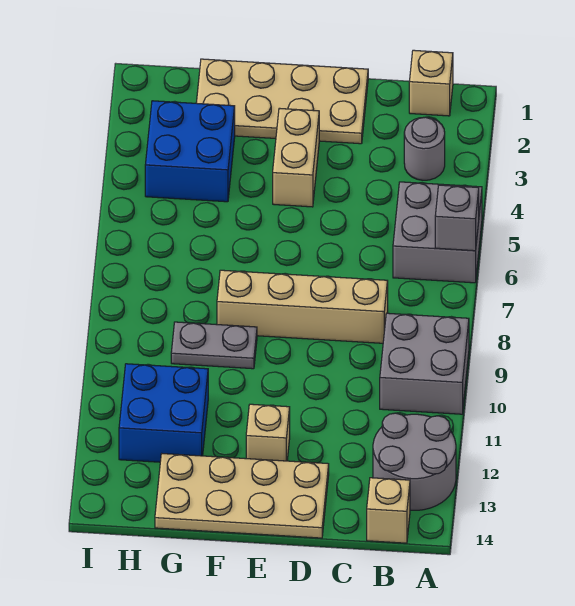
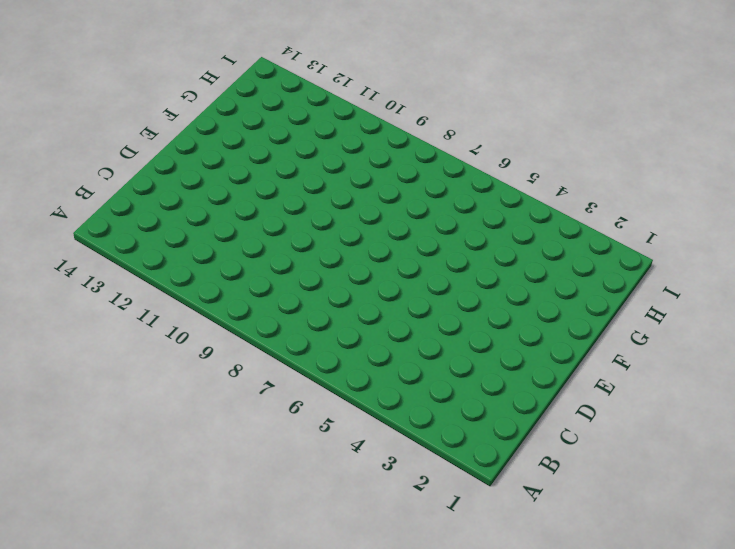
none -> grey brick A5:B6 level 1
none -> grey brick A9:B10 level 1
none -> grey round brick A12:B13 level 1

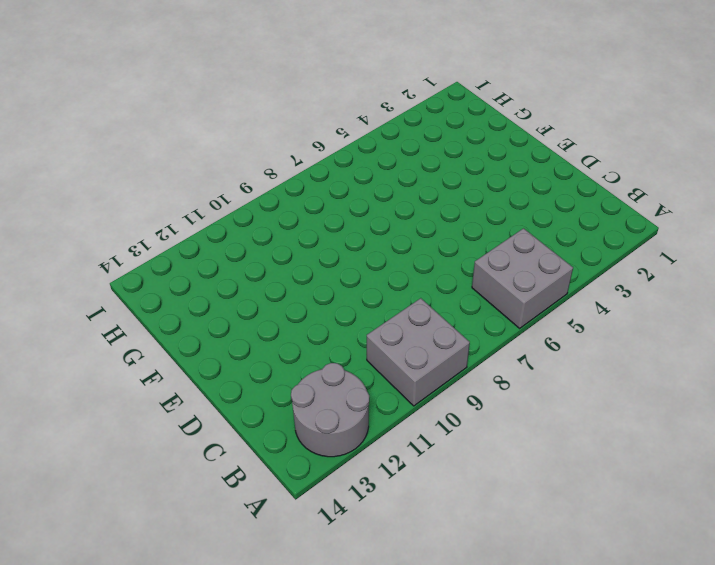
none -> tan brick B1 level 1
none -> grey round brick B3 level 1
none -> tan brick B14 level 1

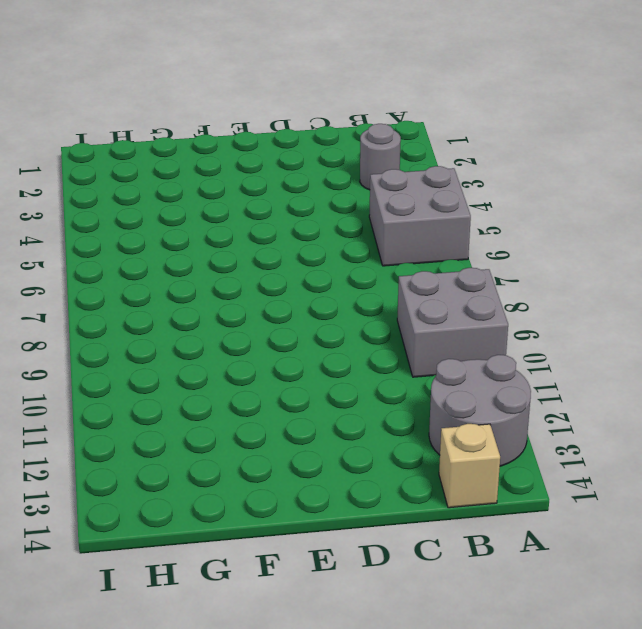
none -> tan brick B1 level 1
none -> tan brick C8:F8 level 1
none -> tan plate D1:G2 level 1

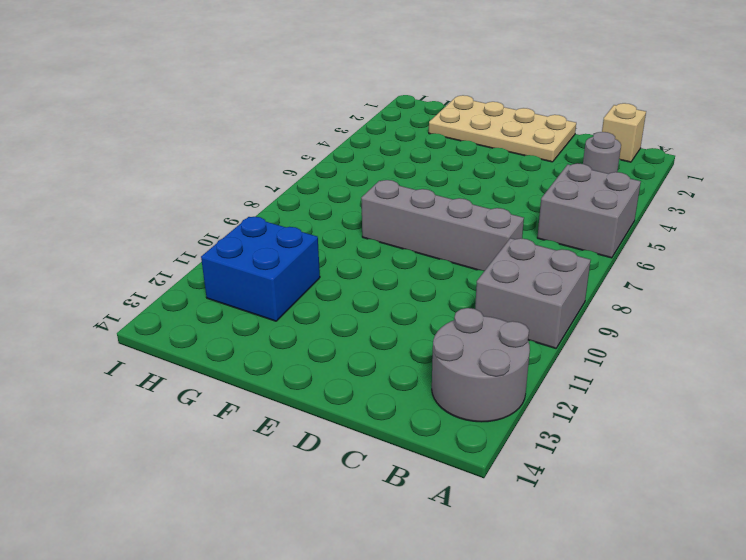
grey brick C8:F8 level 1 -> tan brick C8:F8 level 1
none -> tan brick B14 level 1
none -> tan plate D13:G14 level 1
none -> tan brick E3:E4 level 1

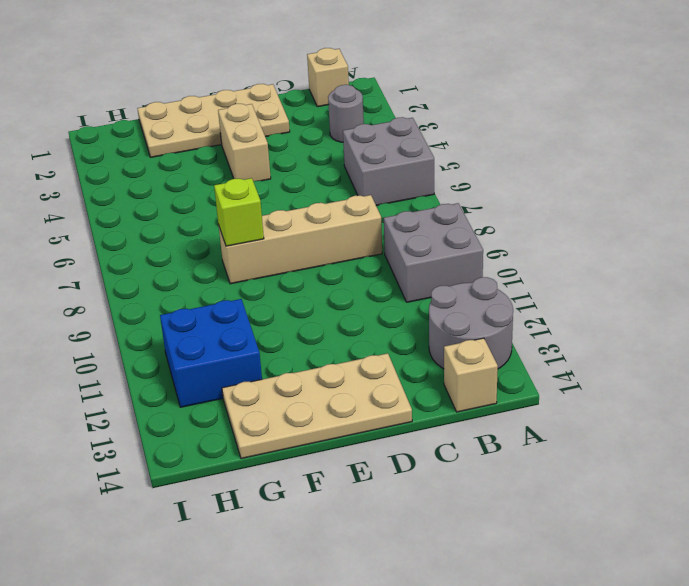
lime brick F8 level 2 -> none
none -> tan brick E12 level 1
none -> grey plate F9:G9 level 1
none -> blue brick G3:H4 level 1

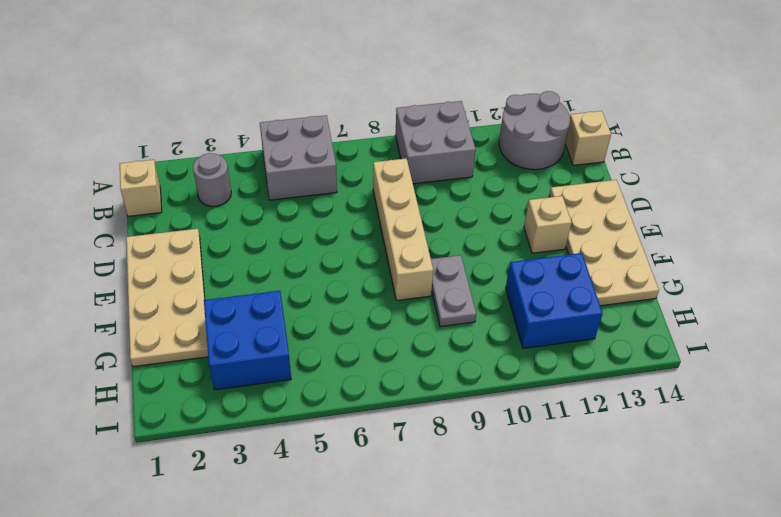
none -> tan brick E3:E4 level 1
none -> grey brick A6 level 2

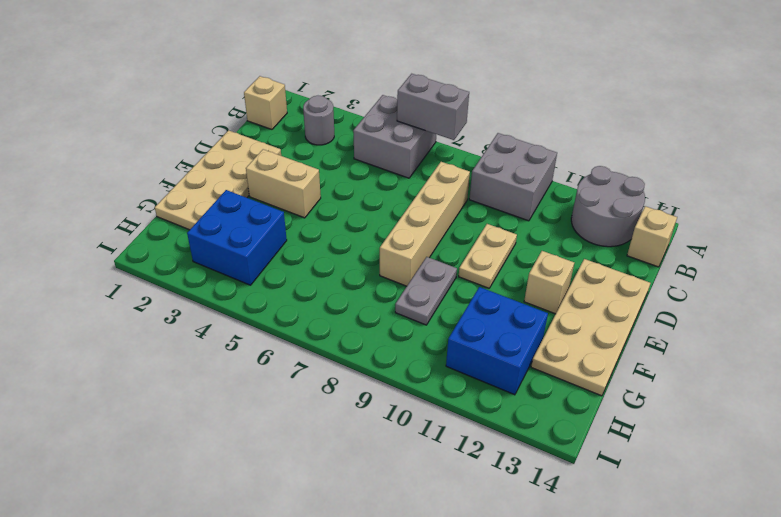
grey brick A6:A7 level 2 -> grey brick A6 level 2
tan plate D10:E10 level 1 -> none

